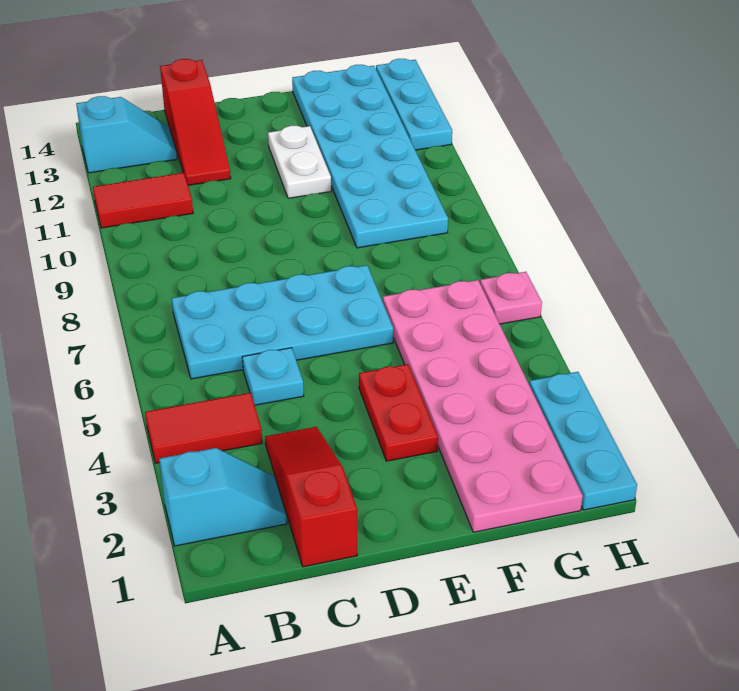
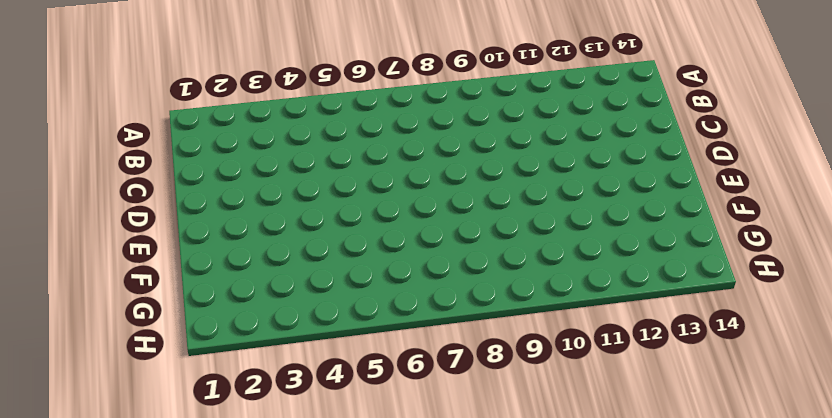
none -> cyan slope A2:B2 level 1 top A
none -> red tile A4:B4 level 1
none -> red tile A11:B11 level 1

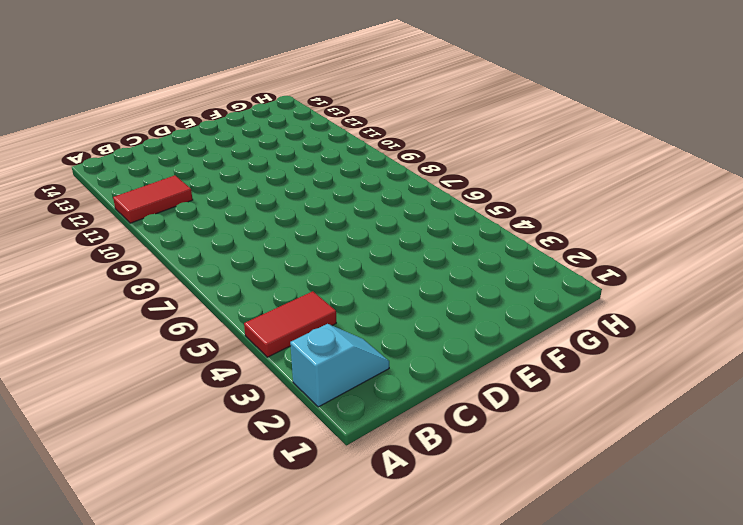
none -> cyan slope A13:B13 level 1 top A
none -> cyan plate B6:E7 level 1
none -> red slope C1:C3 level 1 top 1

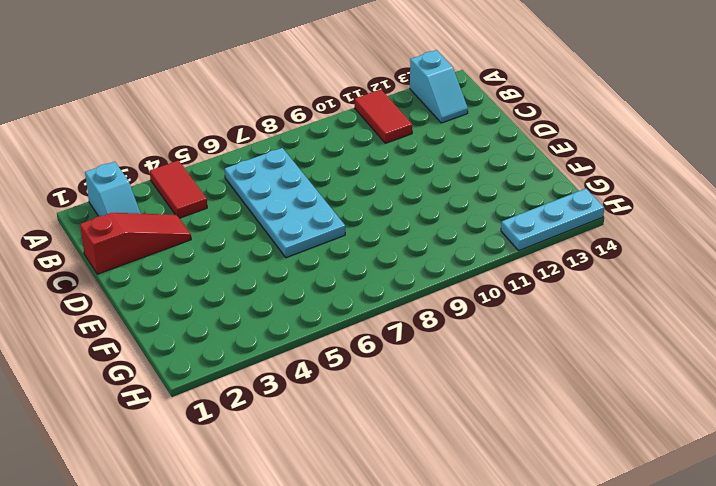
none -> cyan plate C5 level 1
none -> red slope C12:C14 level 1 top 14
none -> red plate E3:E4 level 1

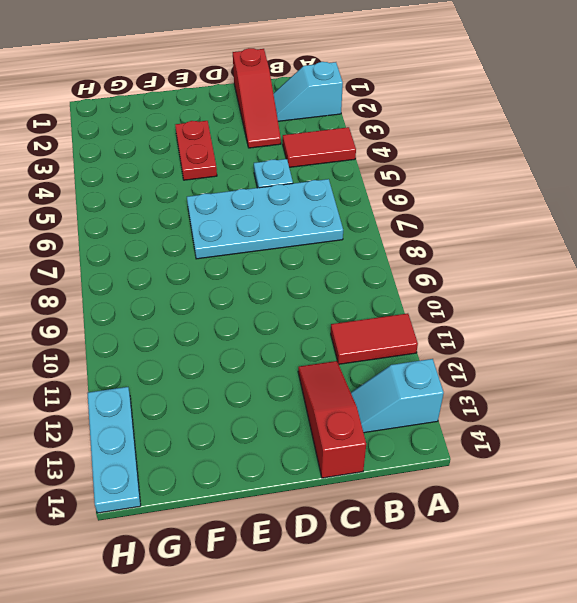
none -> white plate E11:E12 level 1
none -> pink plate F1:G6 level 1
none -> cyan plate F9:G14 level 1

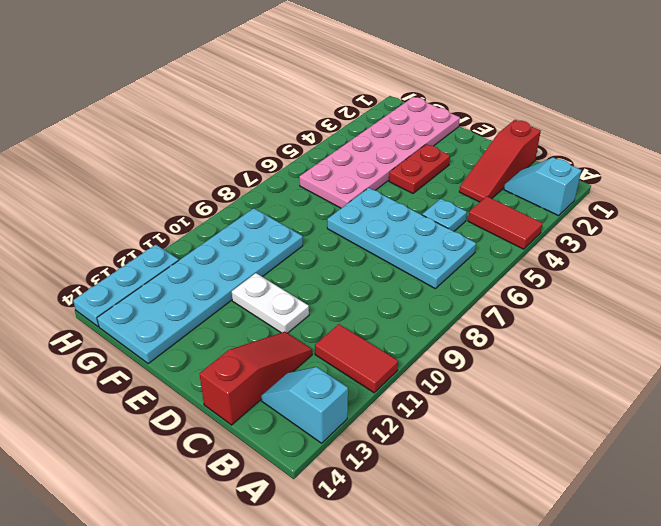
white plate D11:E11 level 1 -> white plate E11:E12 level 1
none -> cyan plate H1:H3 level 1
none -> pink plate H6 level 1

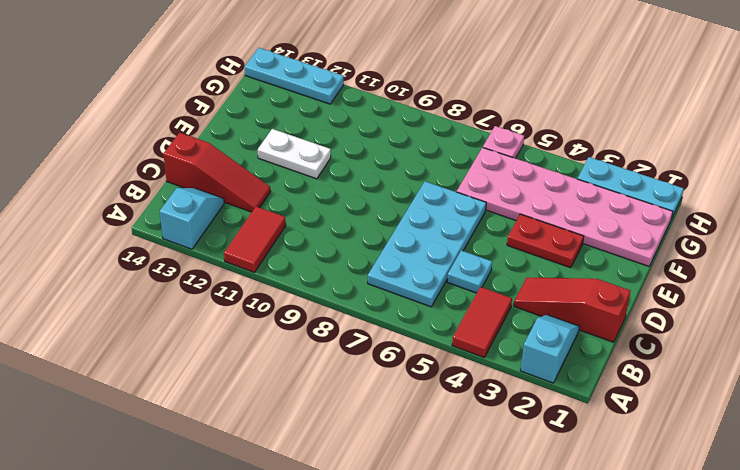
none -> cyan plate F9:G14 level 1

